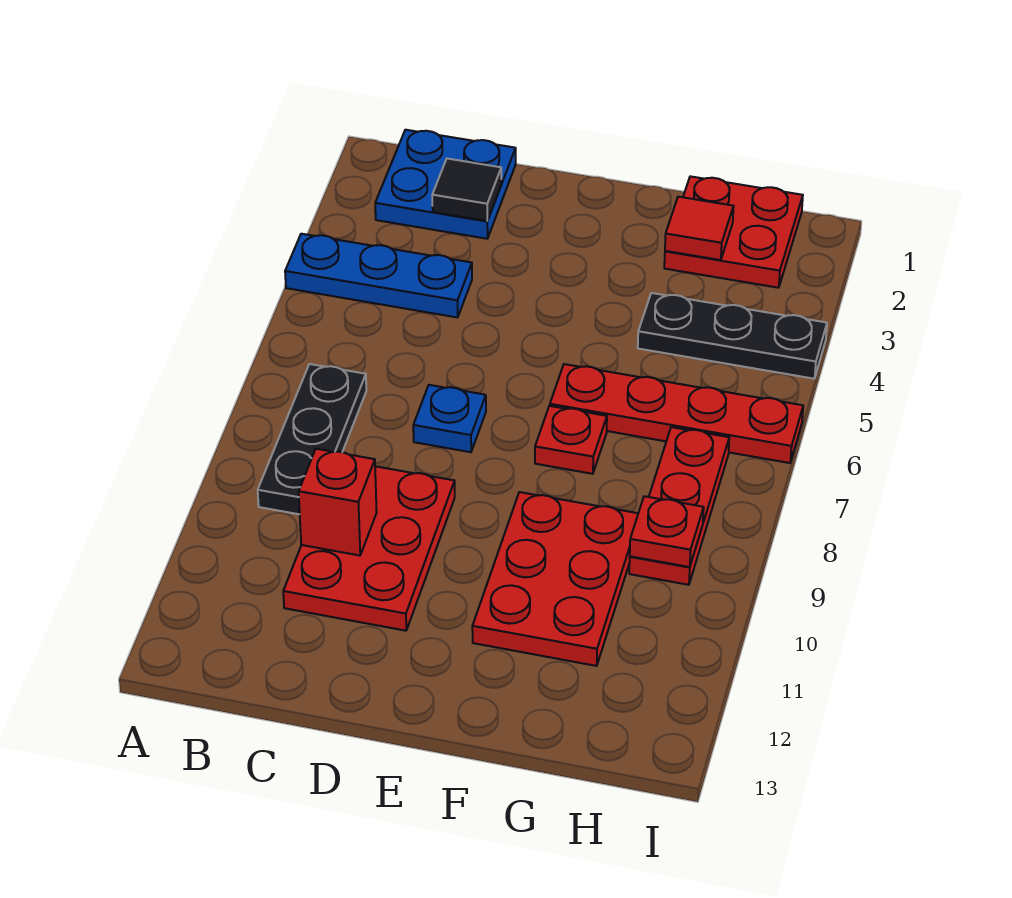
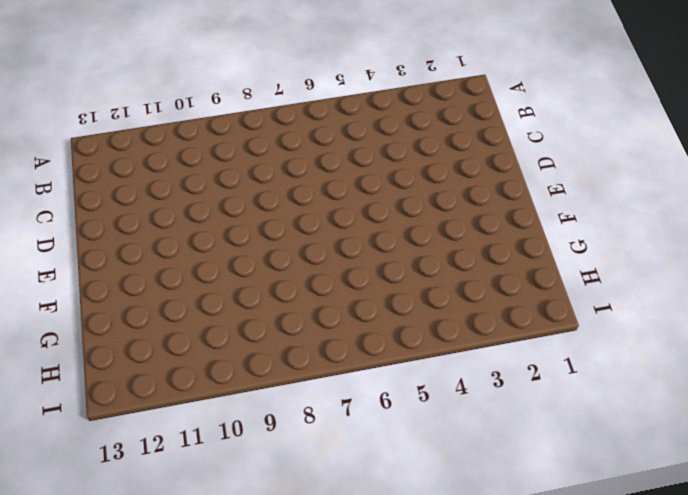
none -> blue plate A4:C4 level 1
none -> blue plate B1:C2 level 1
none -> black plate B7:B9 level 1

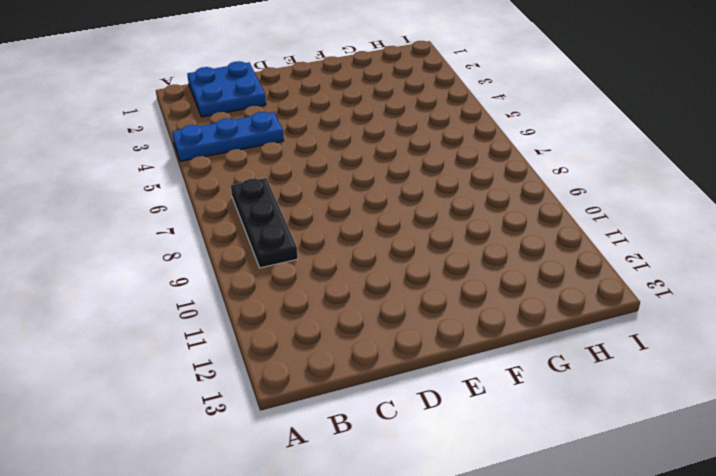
none -> red plate C9:D11 level 1
none -> blue plate D7 level 1
none -> red plate F6:I6 level 1

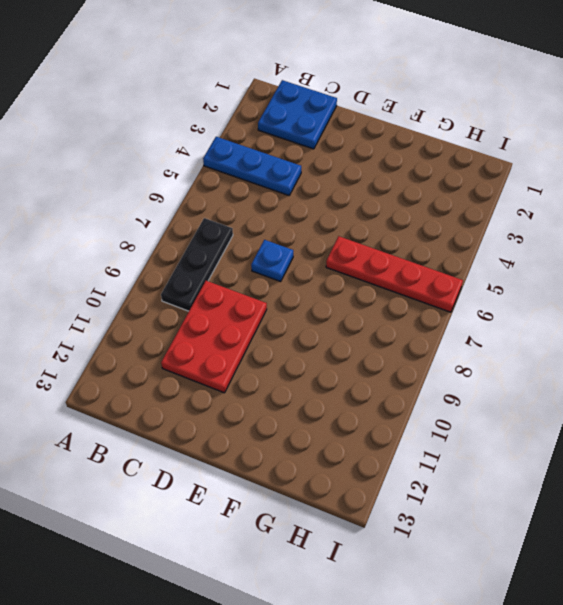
none -> red plate F7 level 1
none -> red plate F9:G11 level 1
none -> red plate G1:H2 level 1

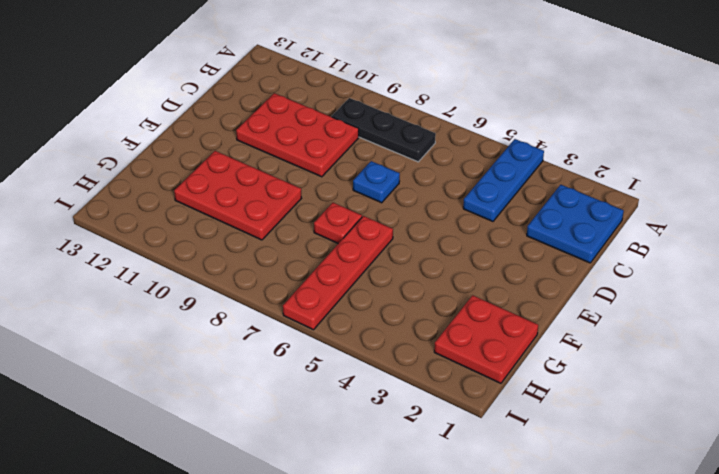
none -> black plate G4:I4 level 1
none -> red plate H7:H9 level 1
none -> black tile C2 level 2

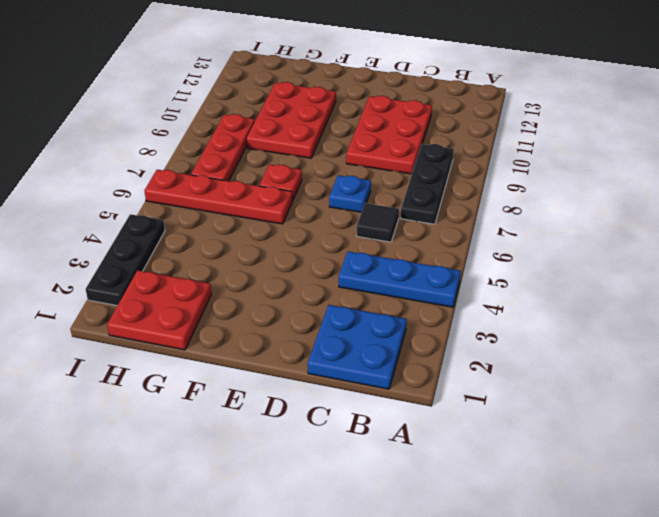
black tile C6 level 1 -> black tile C2 level 2
black plate I2:I4 level 1 -> black plate G4:I4 level 1
none -> red brick C10 level 2
none -> red tile G2 level 2
none -> red plate H9 level 2

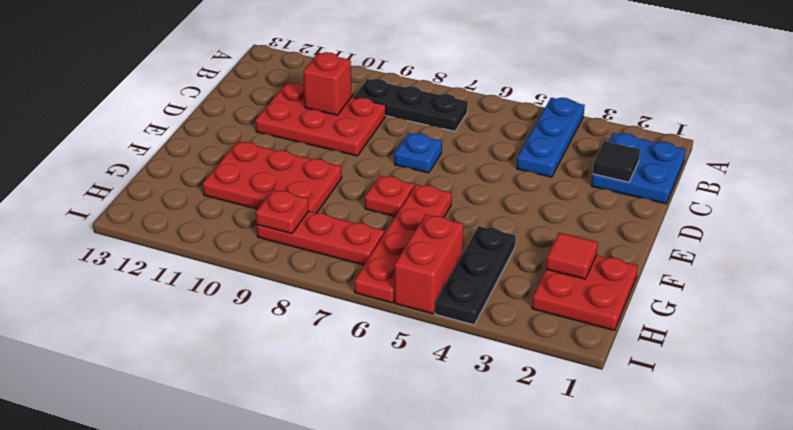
red brick H5:I5 level 1 -> none

